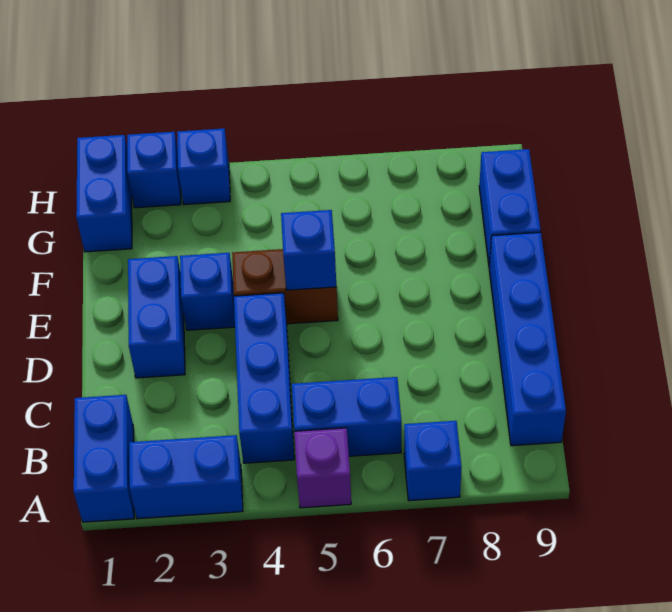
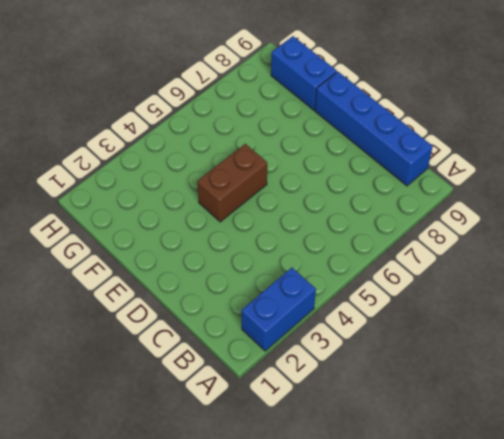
none -> blue brick A1:B1 level 1
none -> purple brick A5 level 1
none -> blue brick A7 level 1

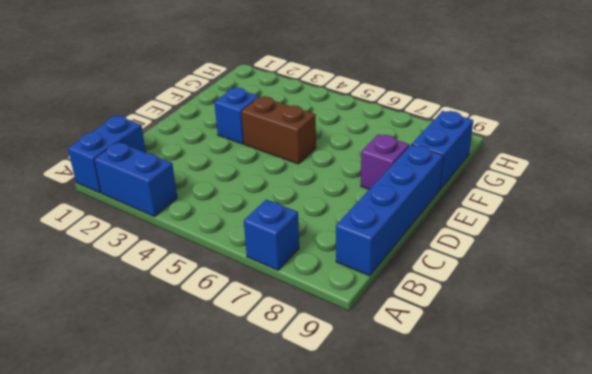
purple brick E8 level 1 -> purple brick A5 level 1
none -> blue brick B4:D4 level 1
none -> blue brick B5:B6 level 1
none -> blue brick D2:E2 level 1

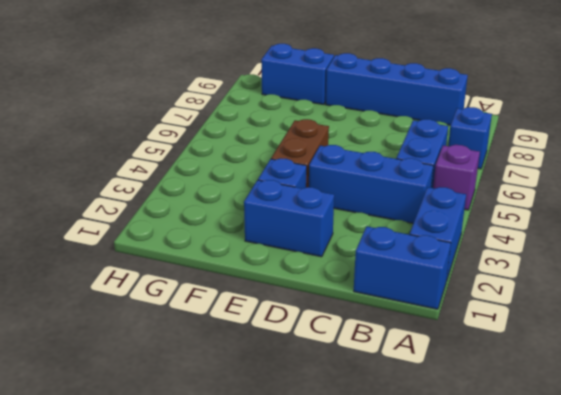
none -> blue brick G1:H1 level 1
none -> blue brick H2 level 1
none -> blue brick H3 level 1

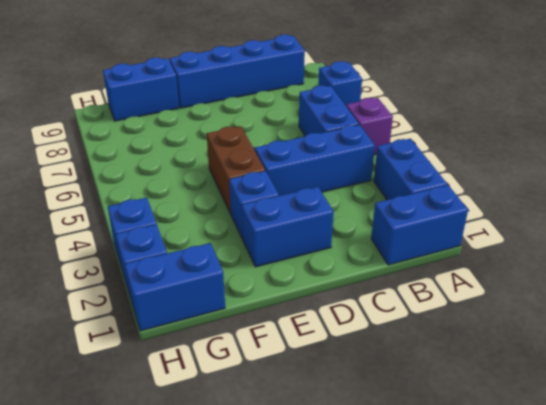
none -> blue brick E5 level 2

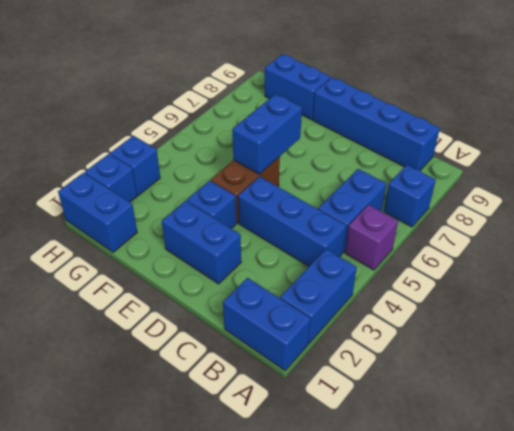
blue brick E5:E6 level 2 -> blue brick E5 level 2

